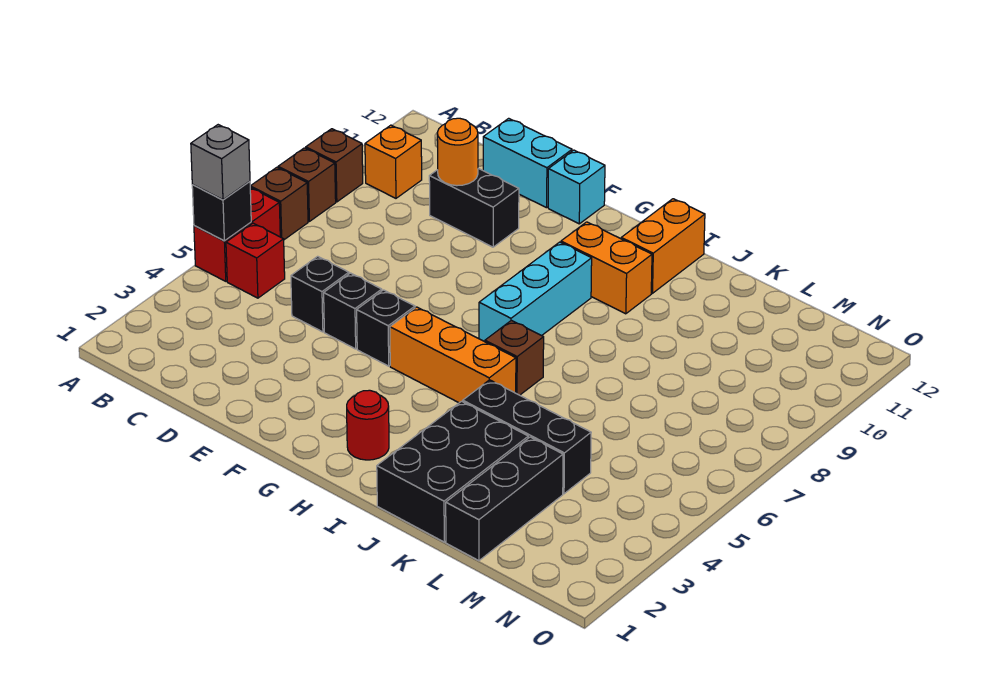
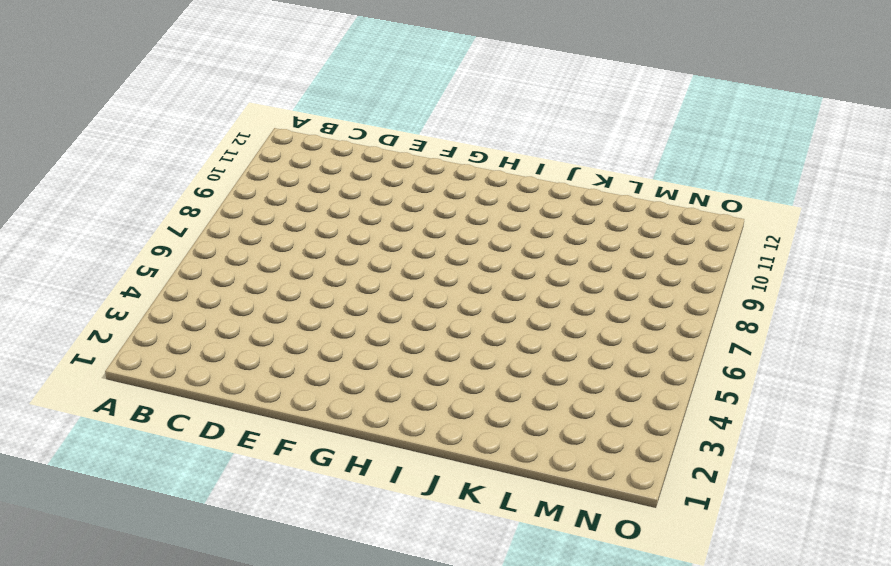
none -> red brick A5:A6 level 1
none -> brown brick A7 level 1
none -> brown brick A8 level 1

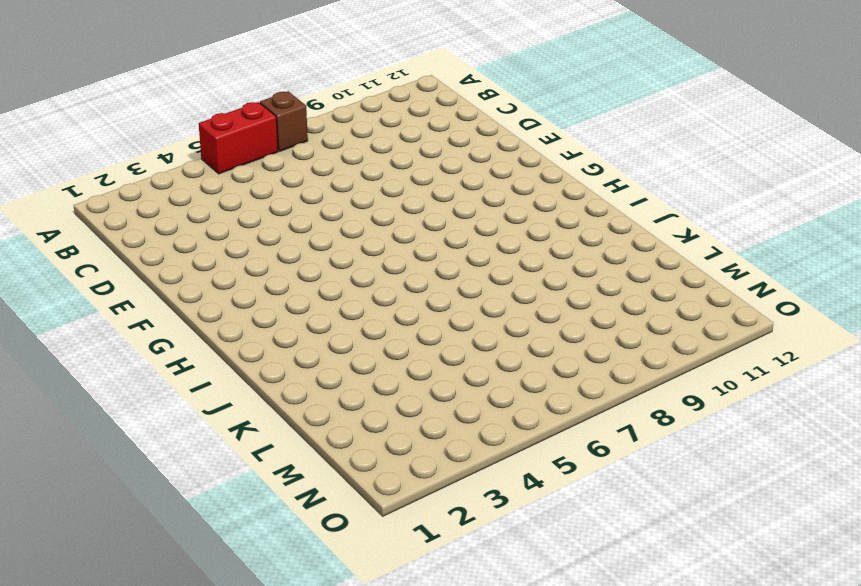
none -> brown brick A8 level 1
none -> brown brick A9 level 1
none -> red brick B5 level 1

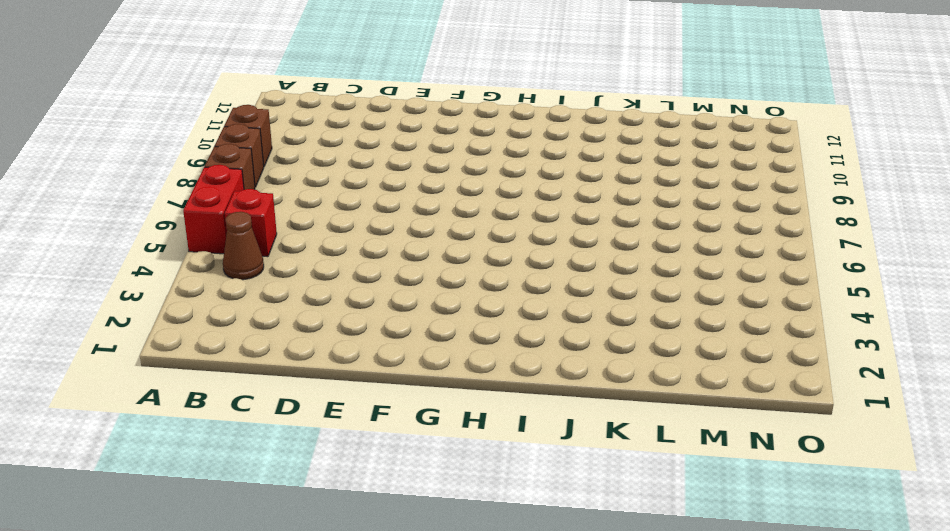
brown cone B4 level 1 -> none
none -> orange brick B10 level 1
none -> black brick D5 level 1
none -> black brick D10:E10 level 1

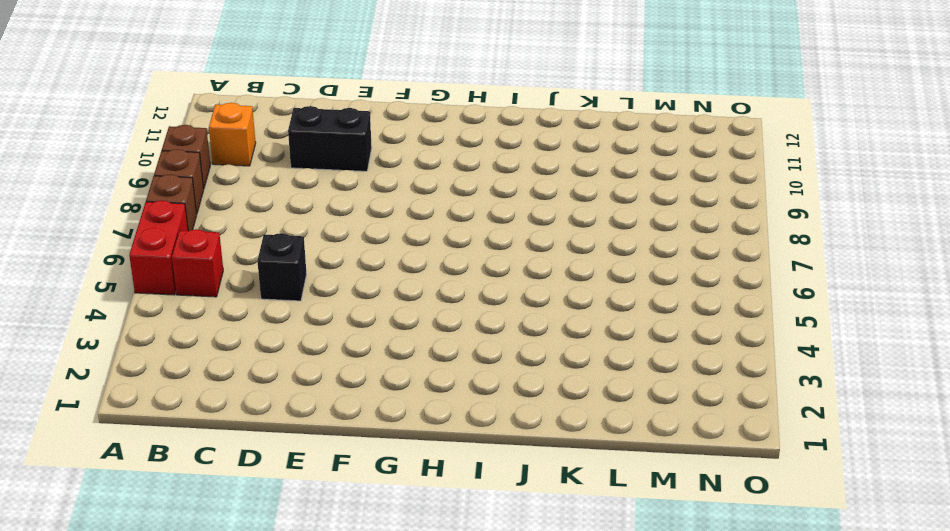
none -> cyan brick D12:E12 level 1
none -> black brick E5 level 1
none -> black brick F5 level 1

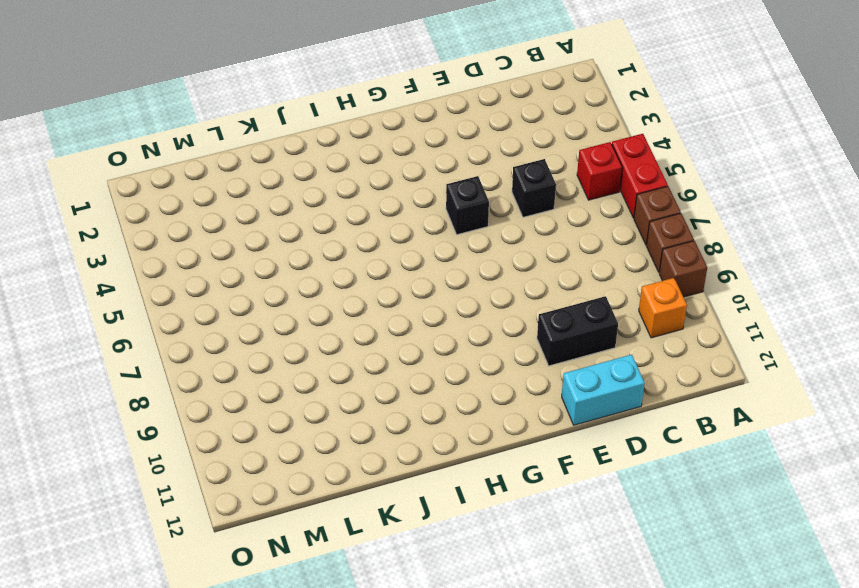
none -> black brick E5 level 1
none -> cyan brick F12 level 1
none -> orange brick G5:I5 level 1

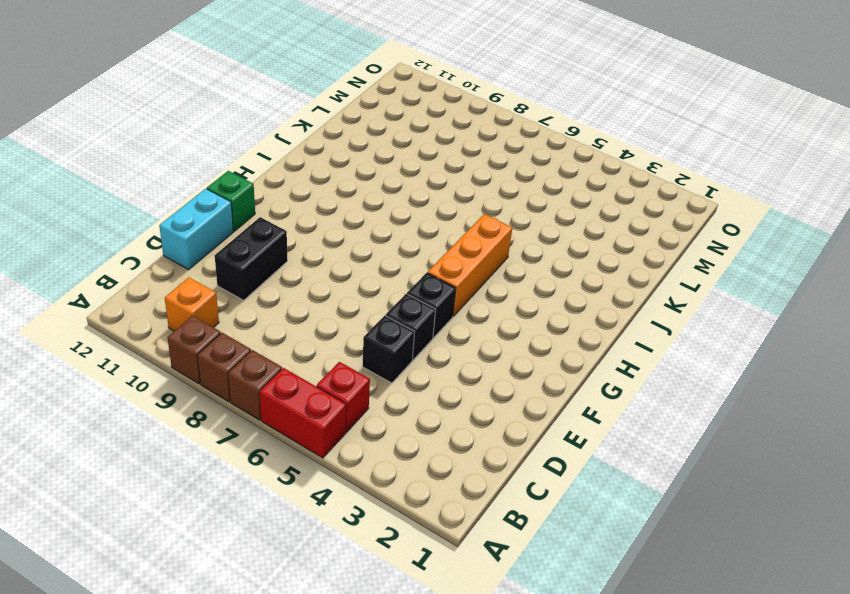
green brick F12 level 1 -> cyan brick F12 level 1
none -> red round brick H2 level 1
none -> cyan brick H7:H9 level 1
none -> orange brick H10:I10 level 1

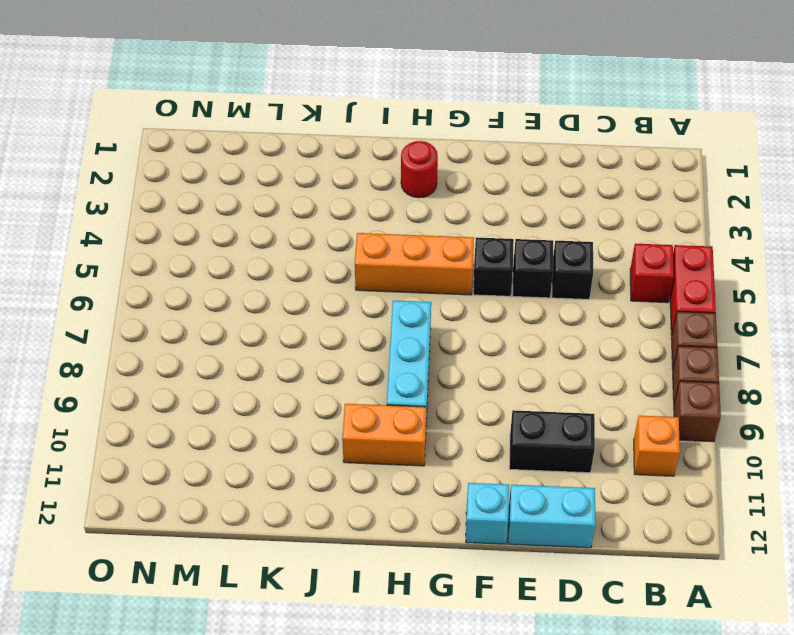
none -> brown brick I6 level 1
none -> orange brick I11:I12 level 1
none -> black brick J1:K3 level 1

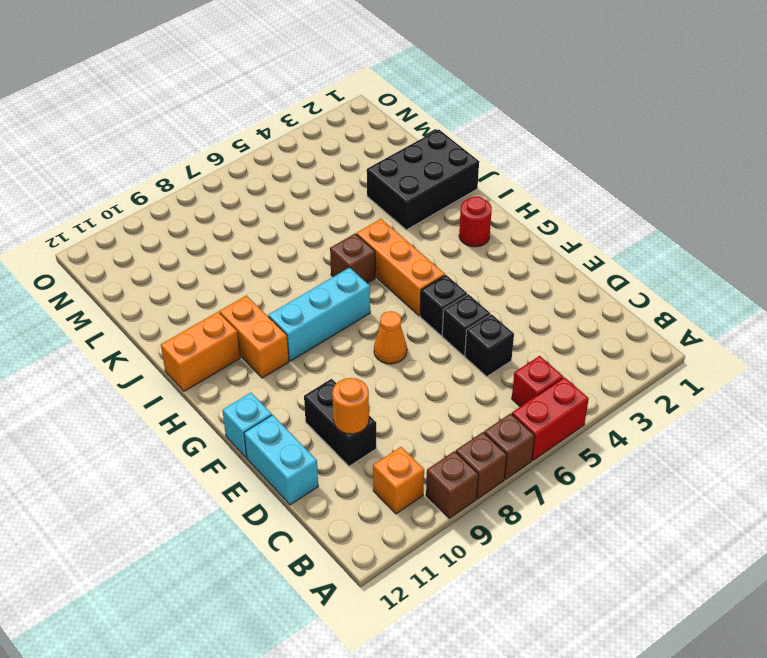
orange cone F7 level 1 -> none
none -> black brick J4:L4 level 1
none -> black brick L1:L3 level 1
none -> black brick A5 level 2

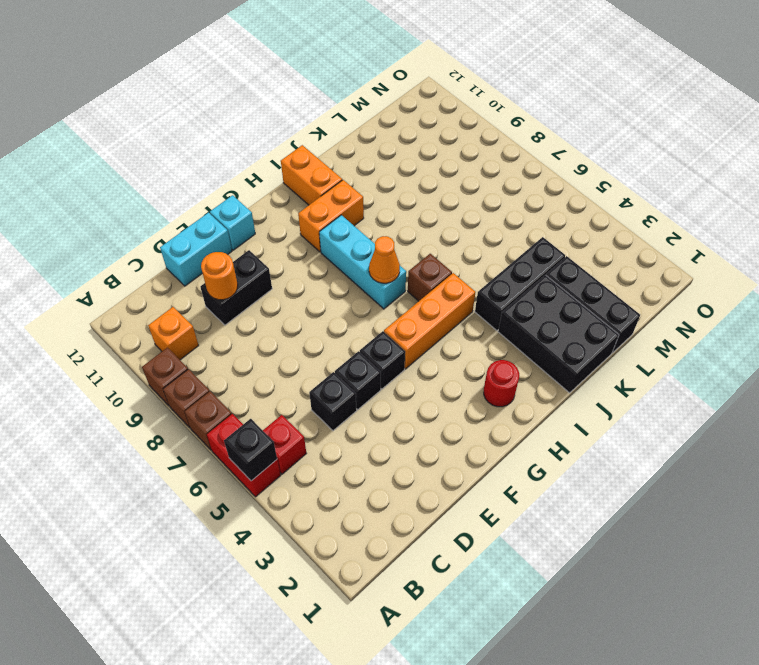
orange cone H7 level 2 -> none
none -> grey brick A5 level 3

